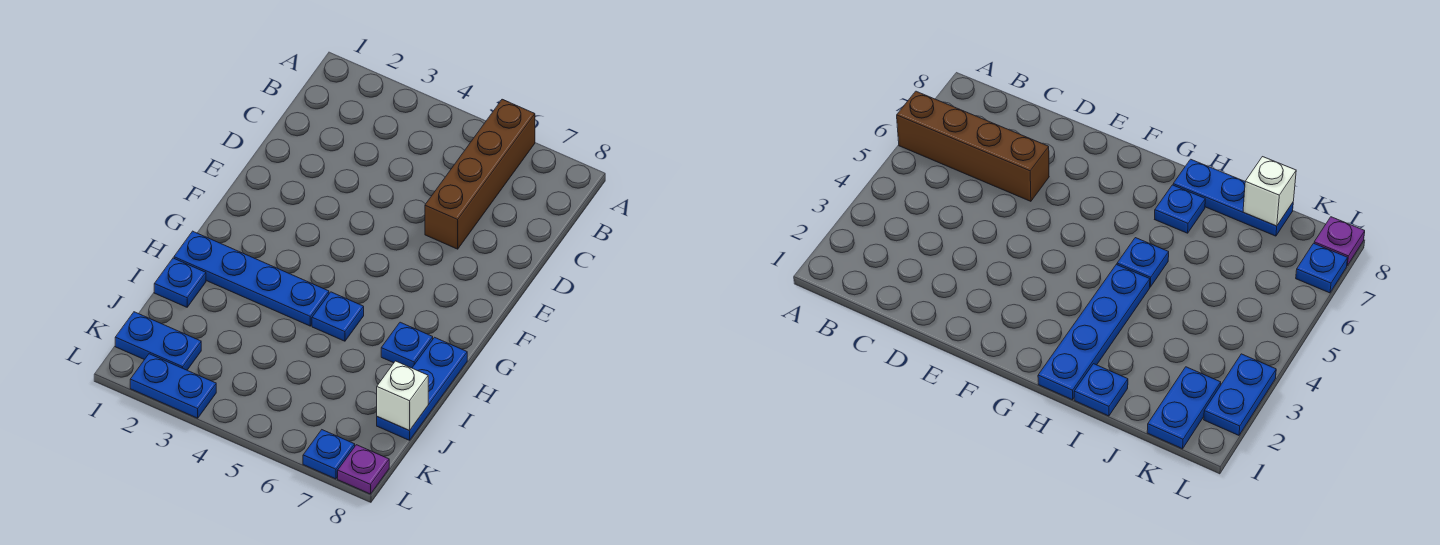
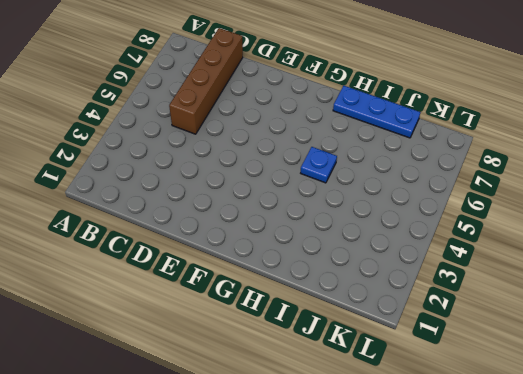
brown brick C5:C8 level 1 -> brown brick A6:D6 level 1
none -> blue plate H1:H4 level 1
none -> blue plate H7 level 1

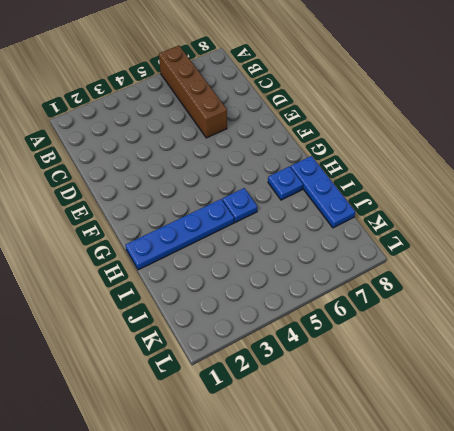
none -> blue plate I1 level 1
none -> blue plate K1:K2 level 1

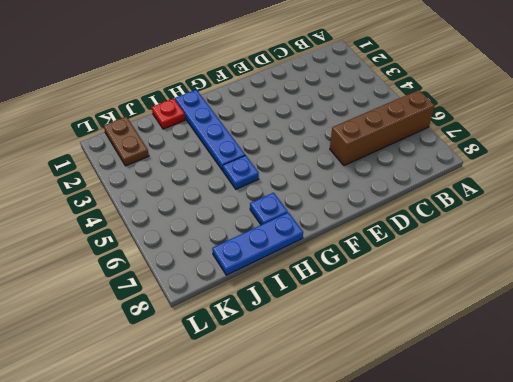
red plate I1 level 1 -> blue plate I1 level 1
brown plate K1:K2 level 1 -> blue plate K1:K2 level 1
none -> blue plate L2:L3 level 1
none -> blue plate L7 level 1

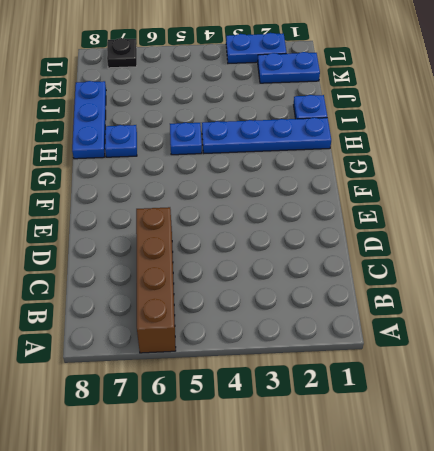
black plate L7 level 1 -> blue plate L7 level 1
none -> purple plate L8 level 1
none -> white brick J8 level 2

